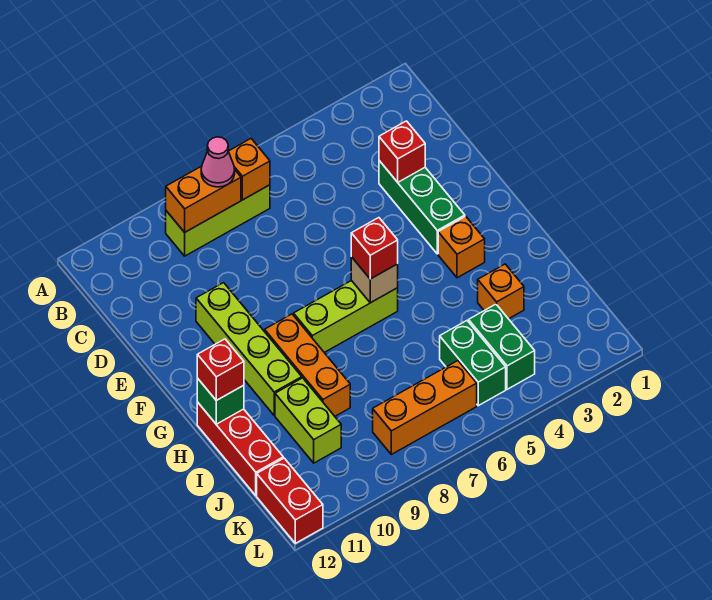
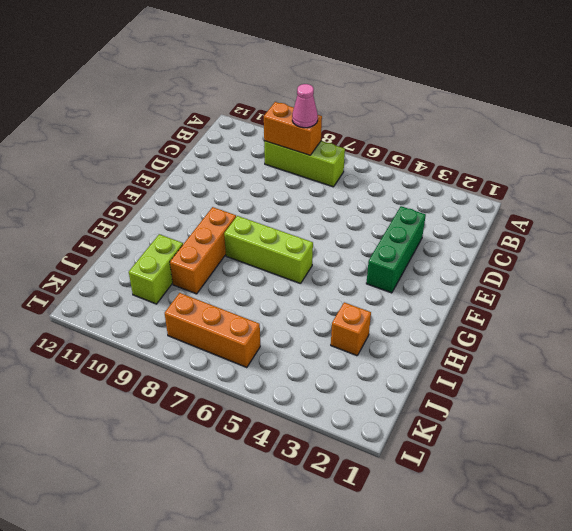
none -> lime brick E10:H10 level 1
none -> orange brick G3 level 1
none -> red brick H12:J12 level 1

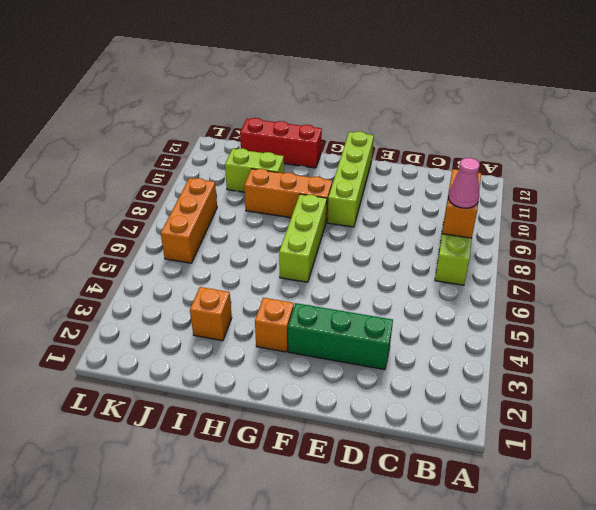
lime brick F9:F12 level 1 -> lime brick E10:H10 level 1
none -> green brick J4:K4 level 1
none -> green brick J5:K5 level 1
none -> red brick K12:L12 level 1

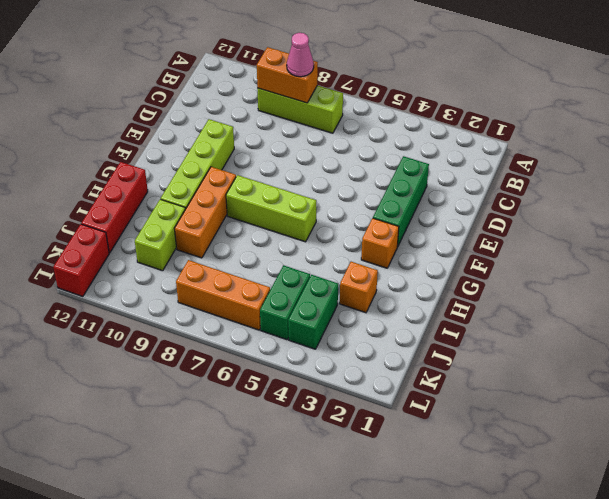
none -> orange brick B7 level 2
none -> red brick D3 level 2
none -> tan brick G6 level 2

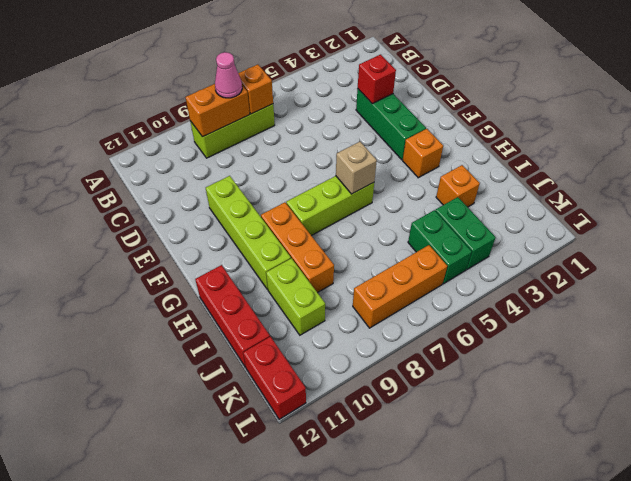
none -> green brick H12 level 2
none -> red brick G6 level 3
none -> red brick H12 level 3

